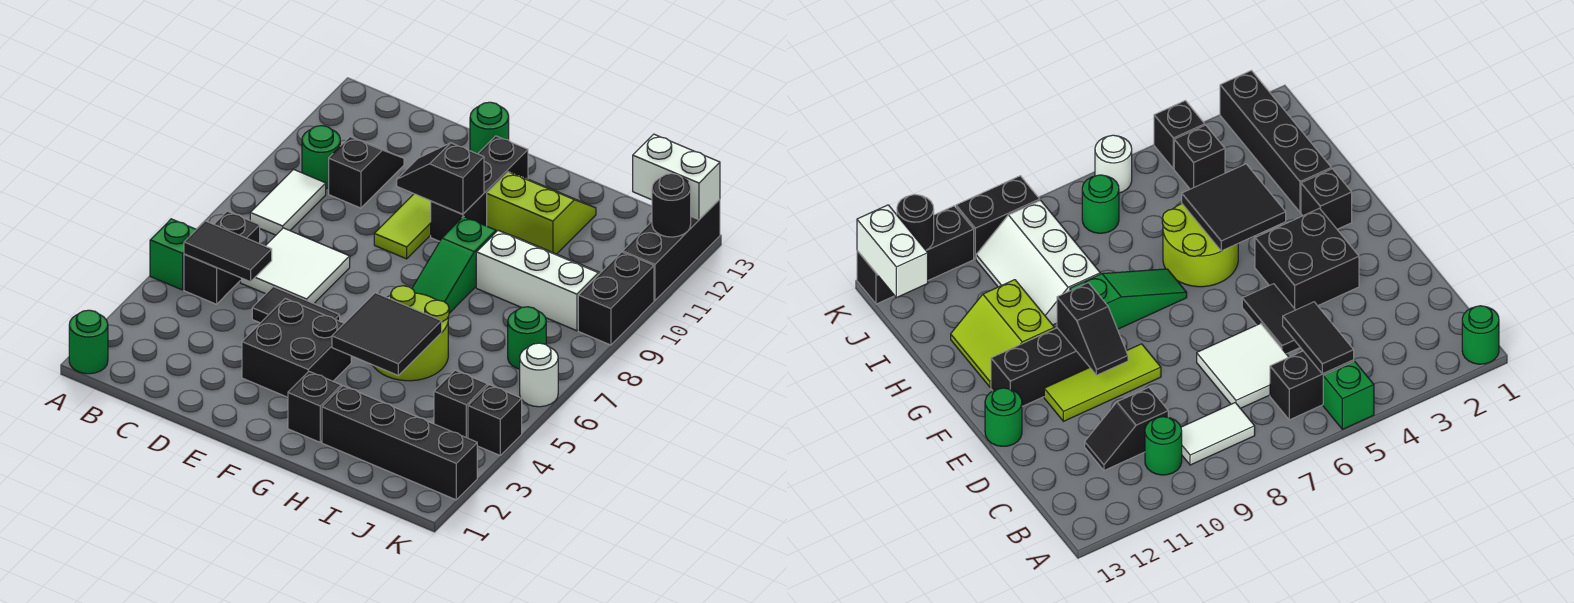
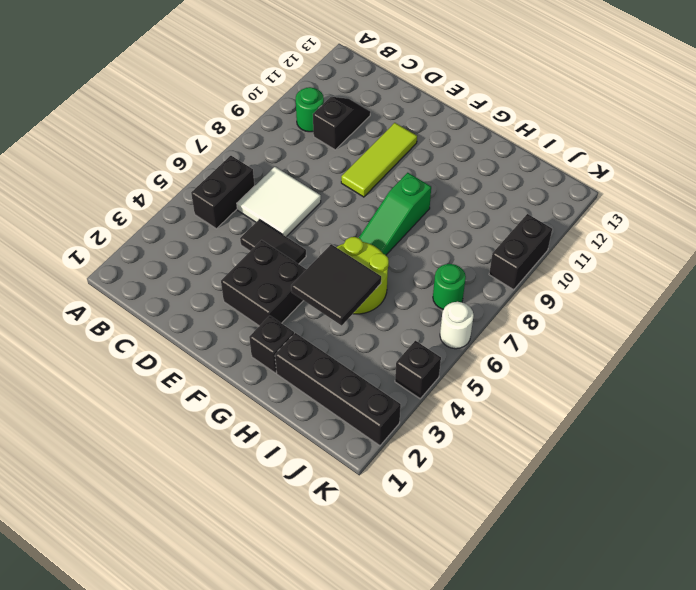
none -> green round brick A1 level 1
none -> green brick A5 level 1
none -> white tile B8:B9 level 1

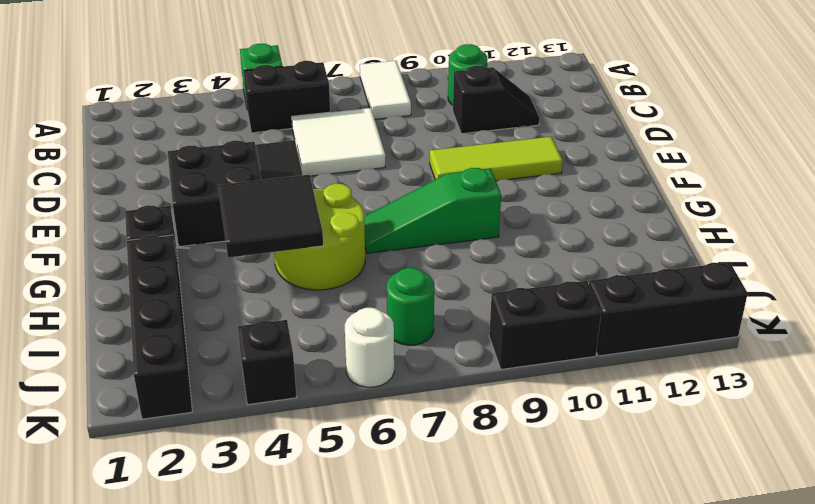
white tile A8:B8 level 1 -> white tile B8:B9 level 1
none -> green round brick A1 level 1
none -> green round brick E13 level 1
none -> black brick F10:F12 level 1

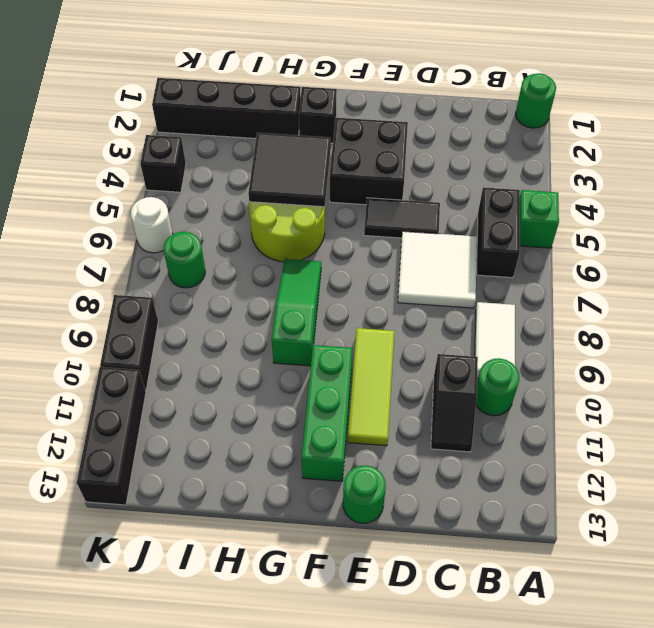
green brick F10:F12 level 1 -> black brick F10:F12 level 1
none -> lime slope G11:H12 level 1 top 11
none -> white slope H9:J10 level 1 top 9
none -> black brick J4 level 1

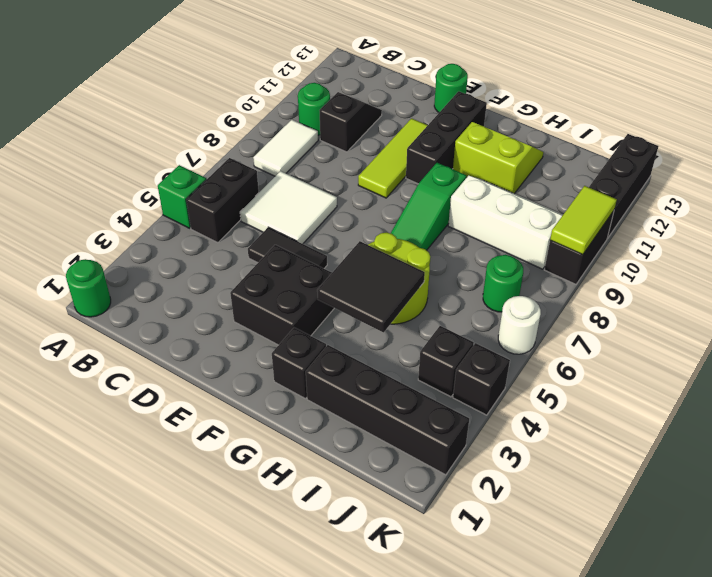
lime tile K9:K10 level 2 -> none
none -> black tile B5:C5 level 2
none -> black slope E10:F10 level 2 top F
none -> white brick J13:K13 level 2

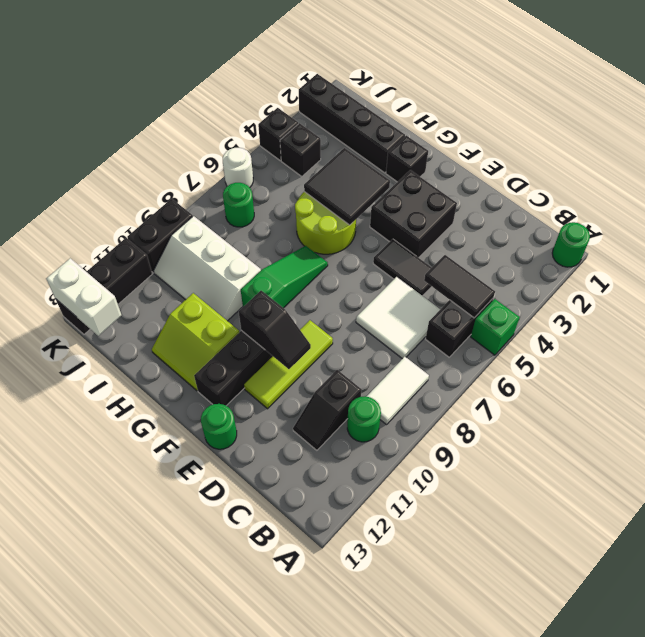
none -> black round brick K12 level 2

